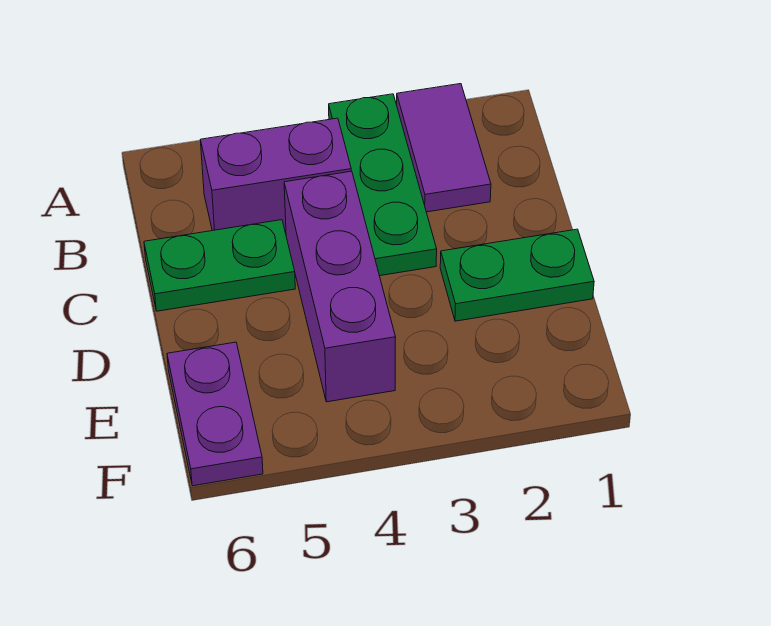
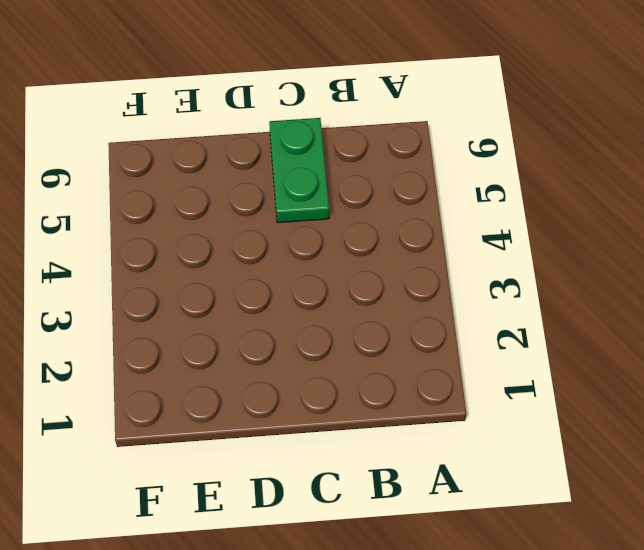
none -> purple tile A2:B2 level 1
none -> green plate A3:C3 level 1

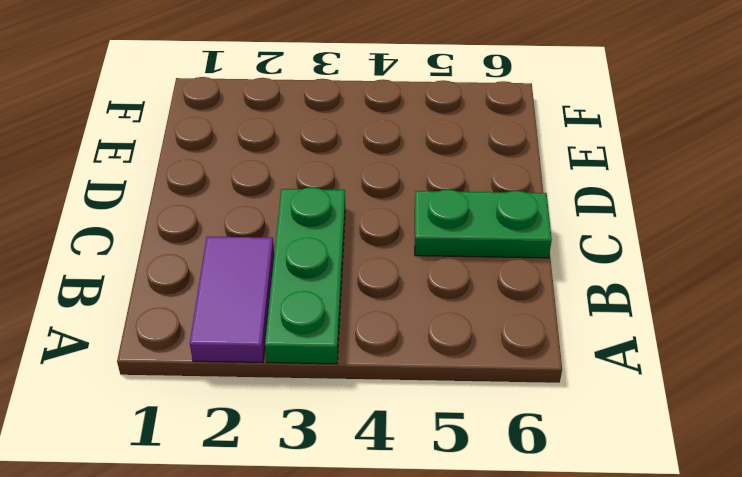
none -> purple brick B4:B5 level 1
none -> purple brick C4:E4 level 1

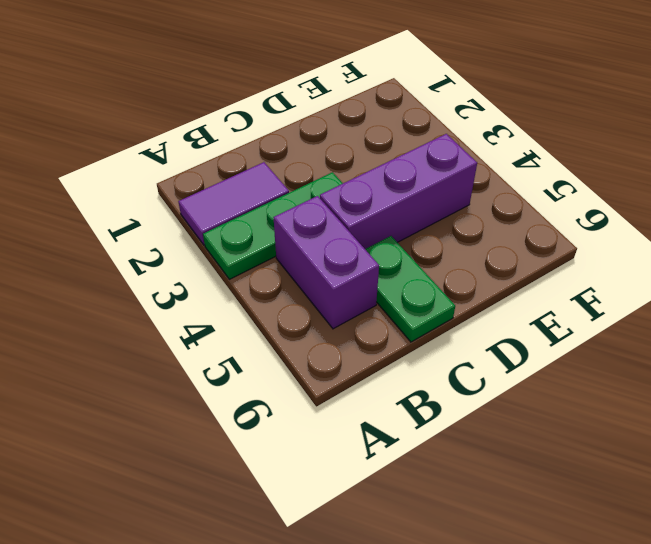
none -> green plate D1:D2 level 1
none -> purple plate E6:F6 level 1

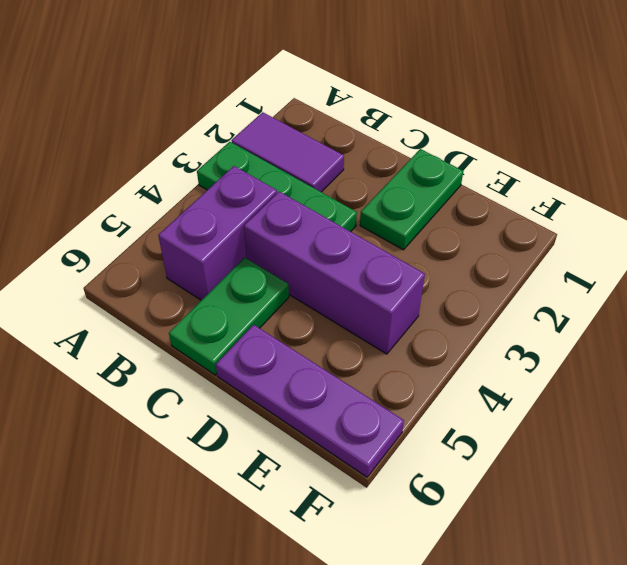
purple plate D6:F6 level 1 -> purple plate E6:F6 level 1

